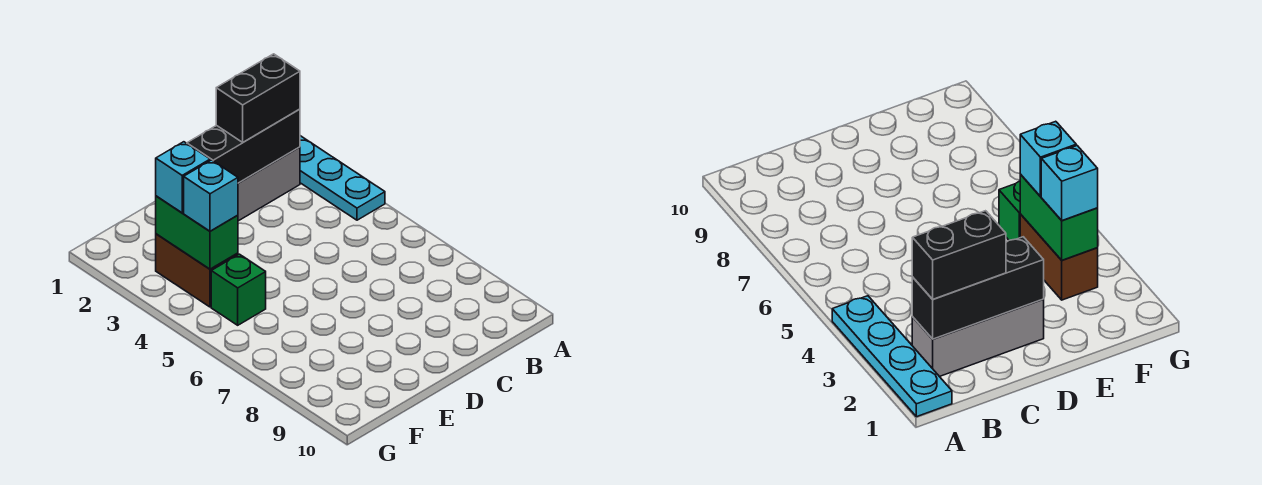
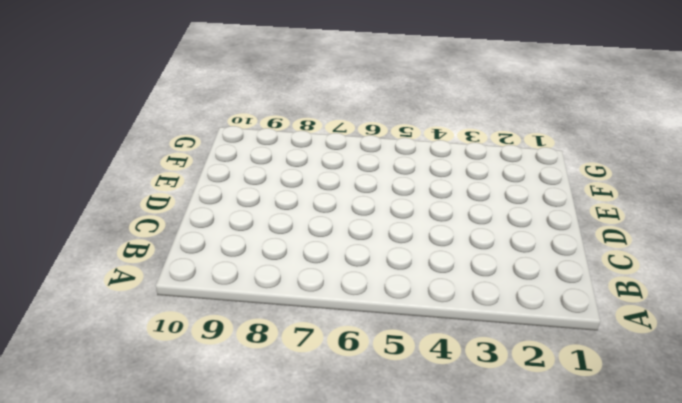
none -> cyan plate A1:A4 level 1
none -> grey brick B2:D2 level 1

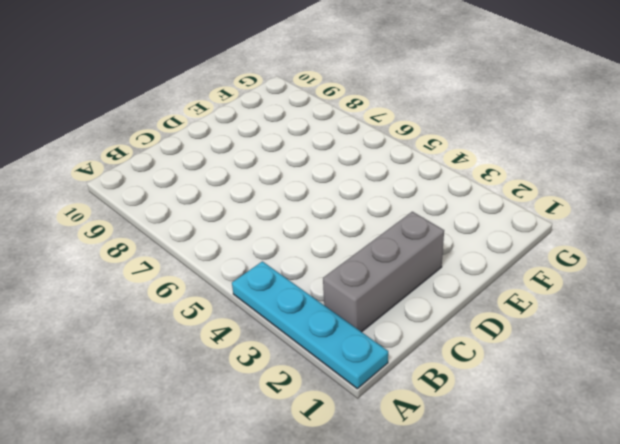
none -> brown brick F3:F4 level 1
none -> green brick F5 level 1

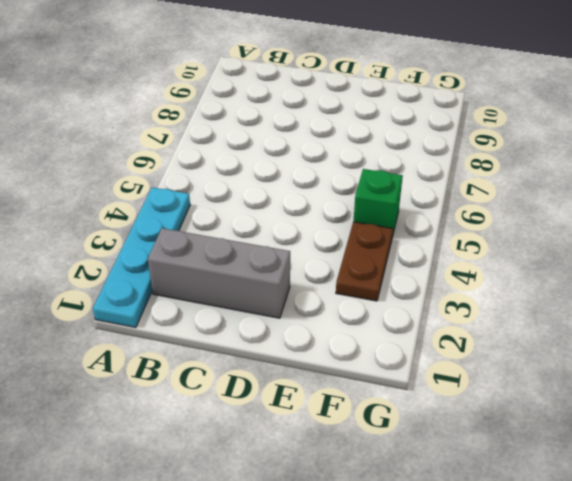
brown plate F3:F4 level 1 -> brown brick F3:F4 level 1
none -> black brick B2:D2 level 2
none -> green brick F3:F4 level 2

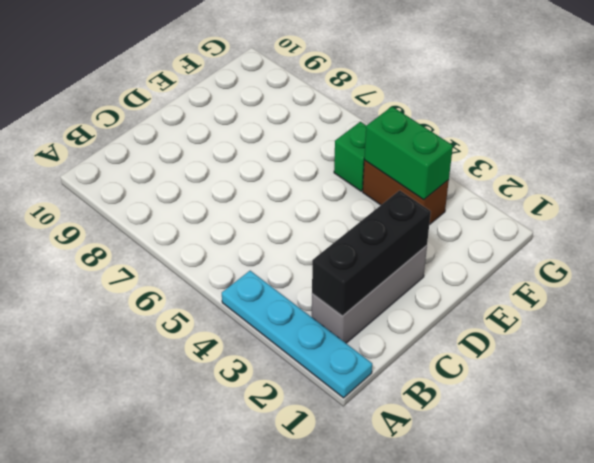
none -> black brick B2:C2 level 3
none -> cyan brick F3 level 3

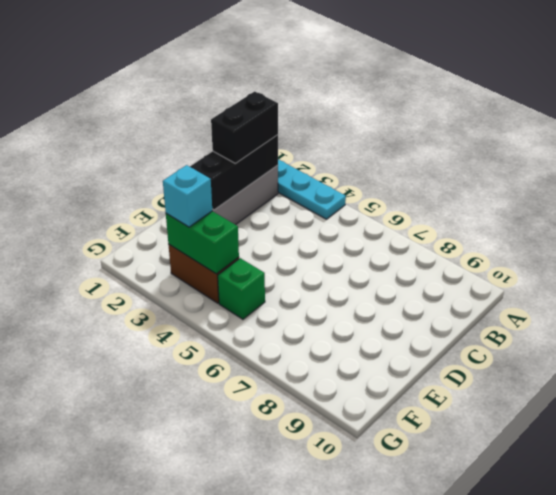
none -> cyan brick F4 level 3

